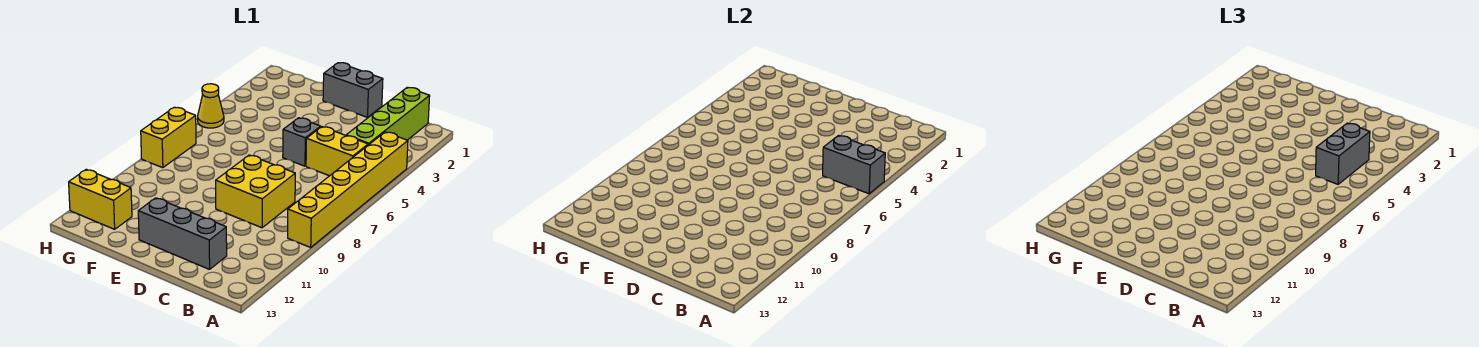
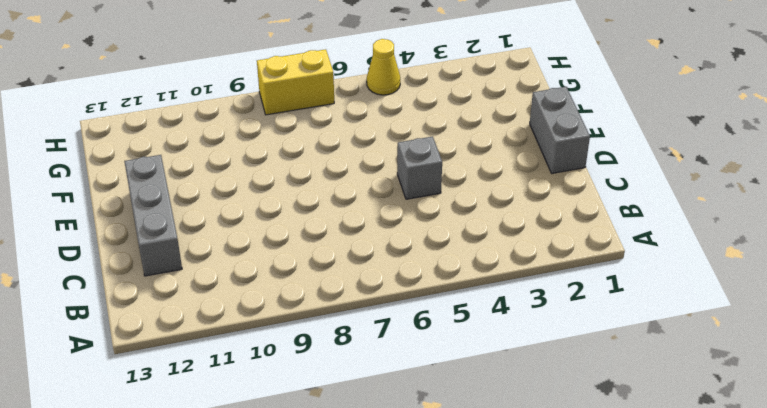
none -> yellow brick A4:A9 level 1
none -> lime brick B1:B4 level 1
none -> yellow brick B5:C5 level 1

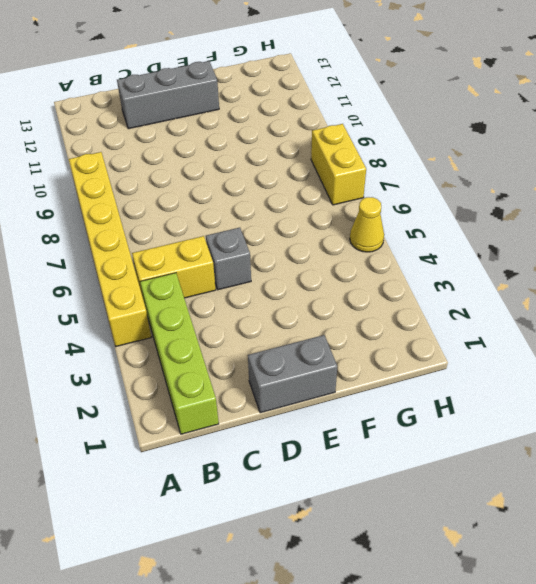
none -> yellow brick C8:D9 level 1
none -> yellow brick G12:H12 level 1
none -> grey brick A5:B5 level 2

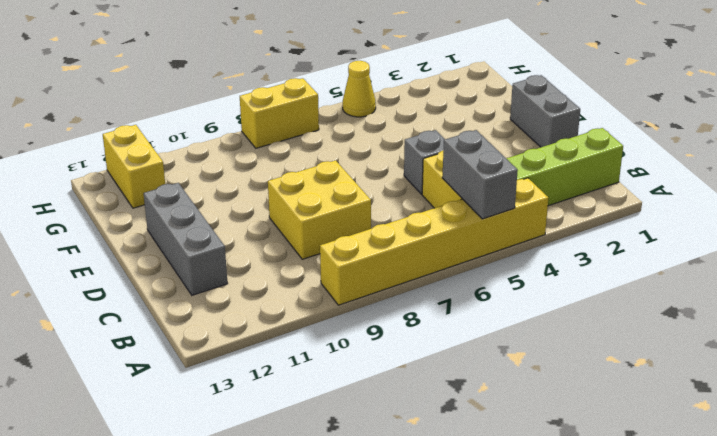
none -> grey brick B4:B5 level 3

